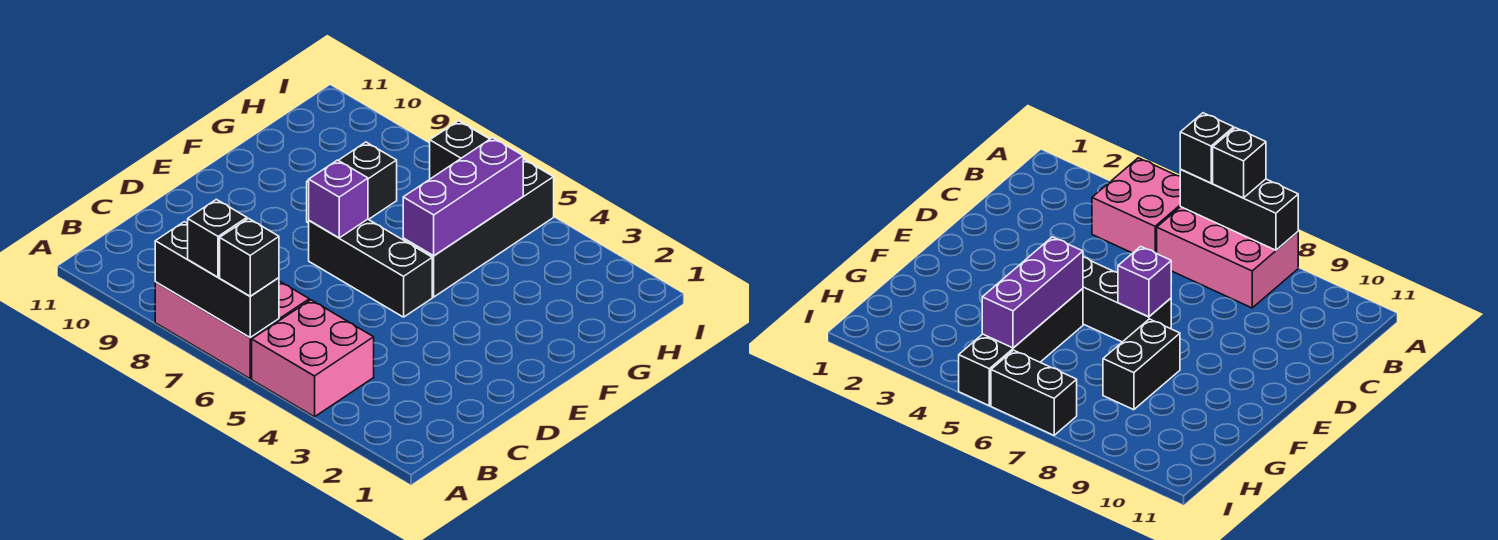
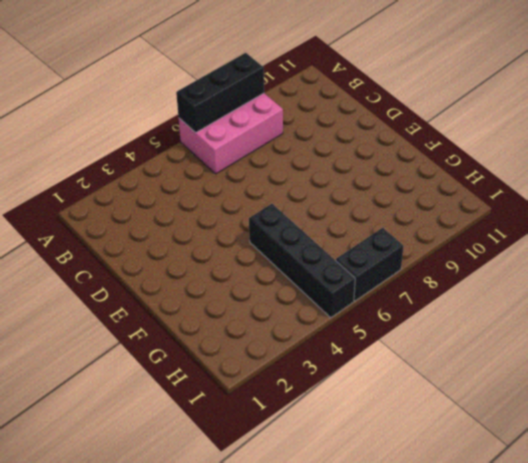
none -> pink brick A4:B5 level 1
none -> black brick E5:E7 level 1

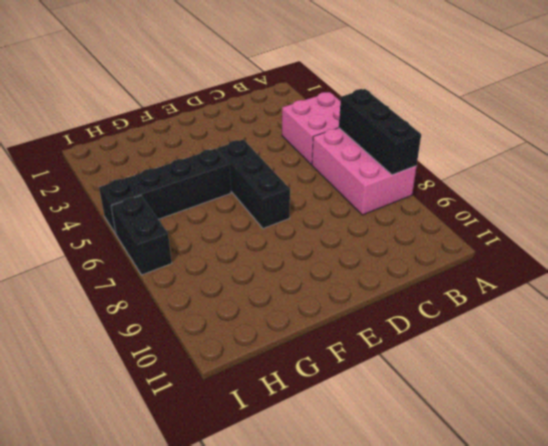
none -> black brick F8:G8 level 1
none -> purple brick E7 level 2

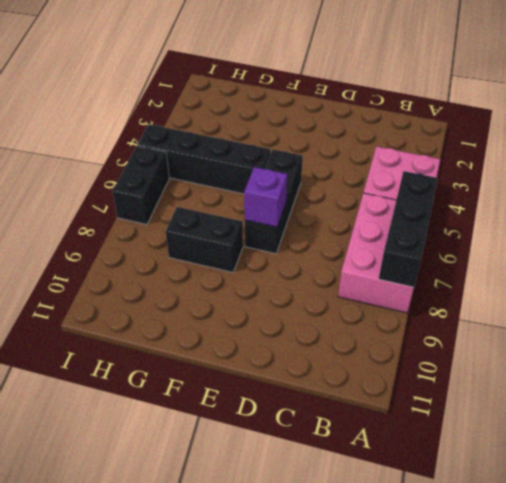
none -> purple brick F5:H5 level 2
none -> black brick A6 level 3

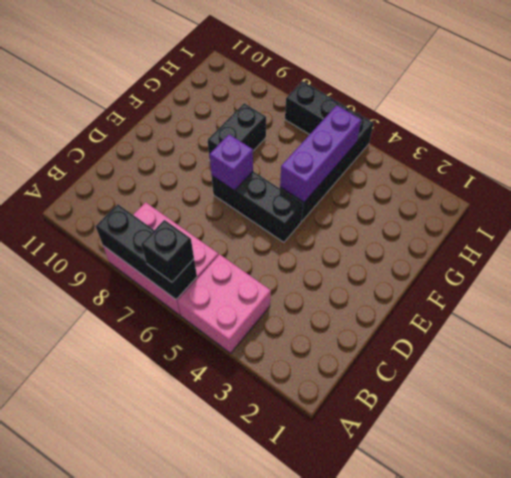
none -> black brick A7 level 3

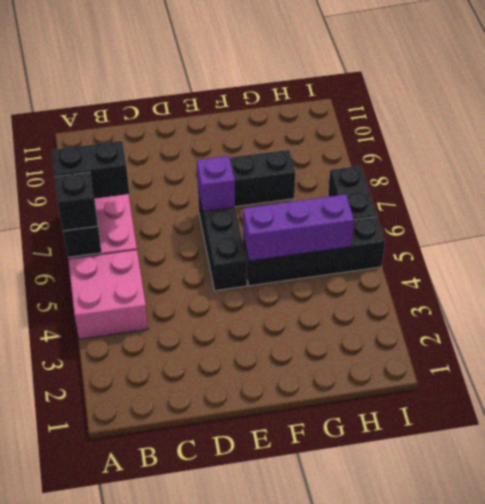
black brick A7:B7 level 3 -> black brick A7 level 3

